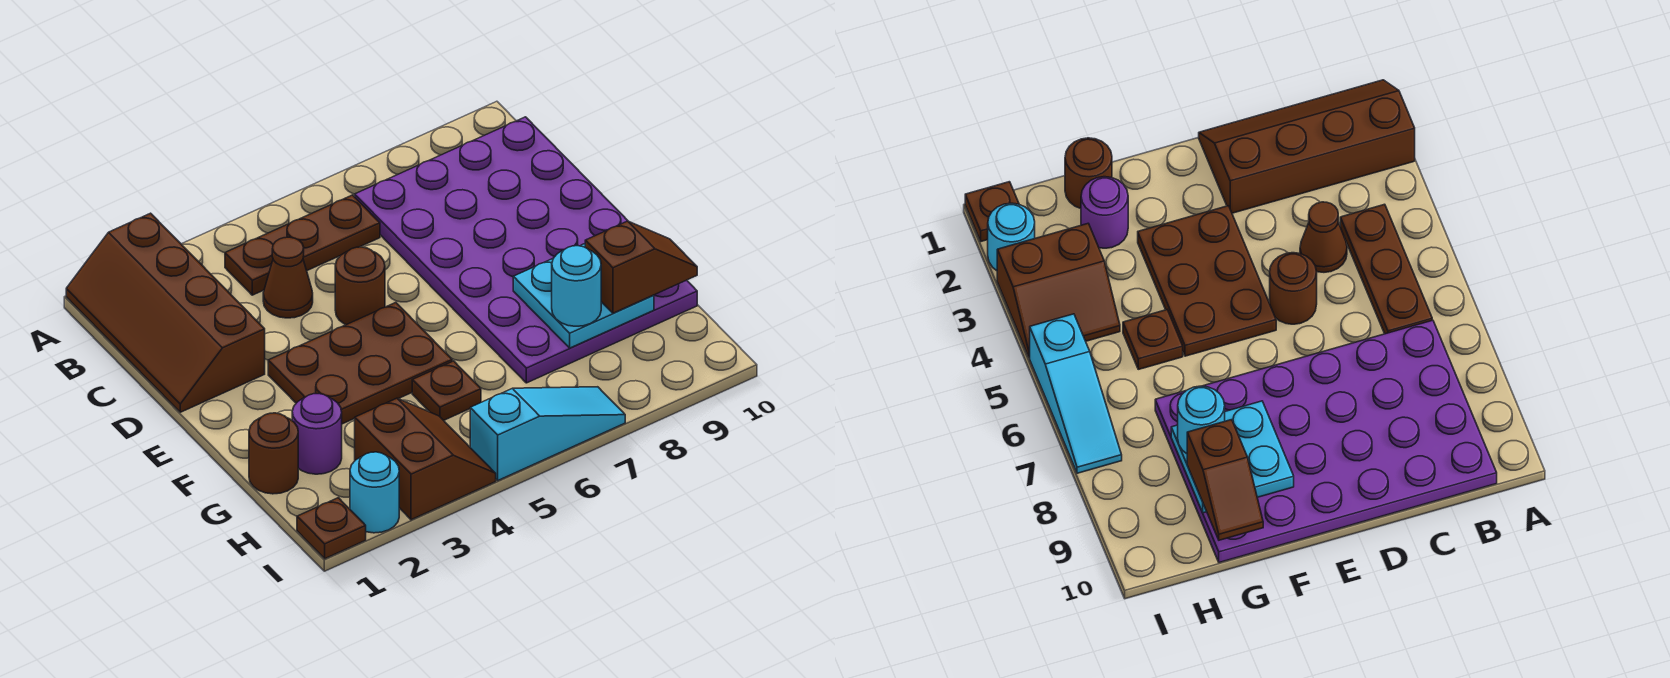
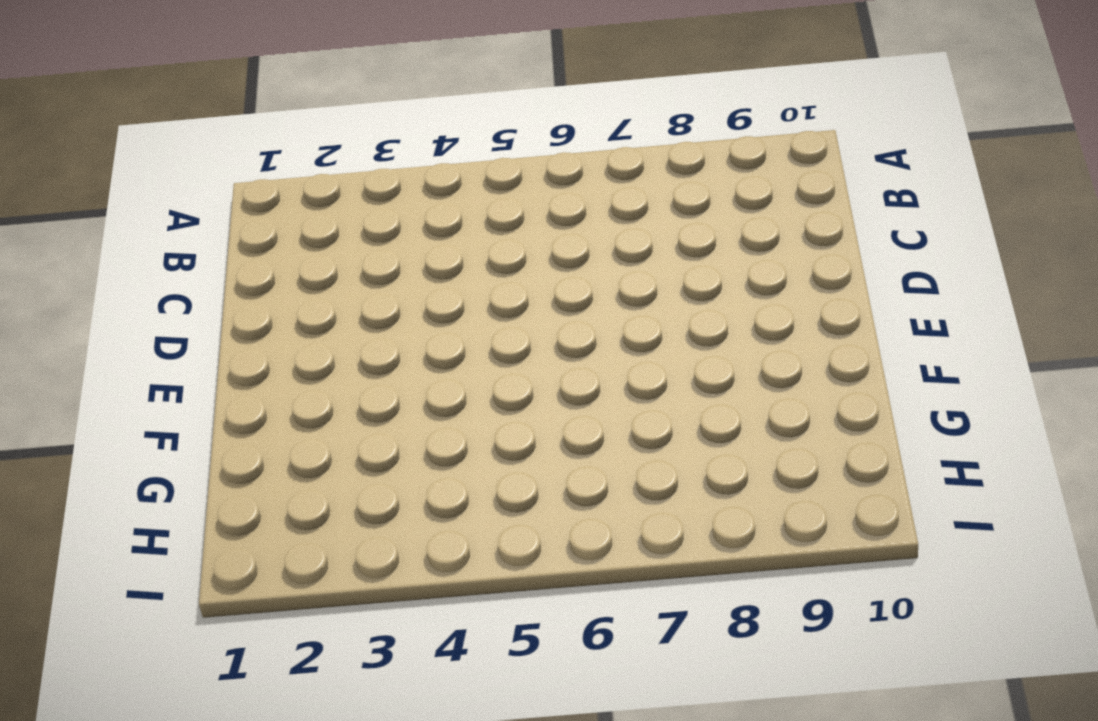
none -> brown slope A1:D2 level 1 top 2
none -> brown plate B4:B6 level 1
none -> purple plate B7:G10 level 1

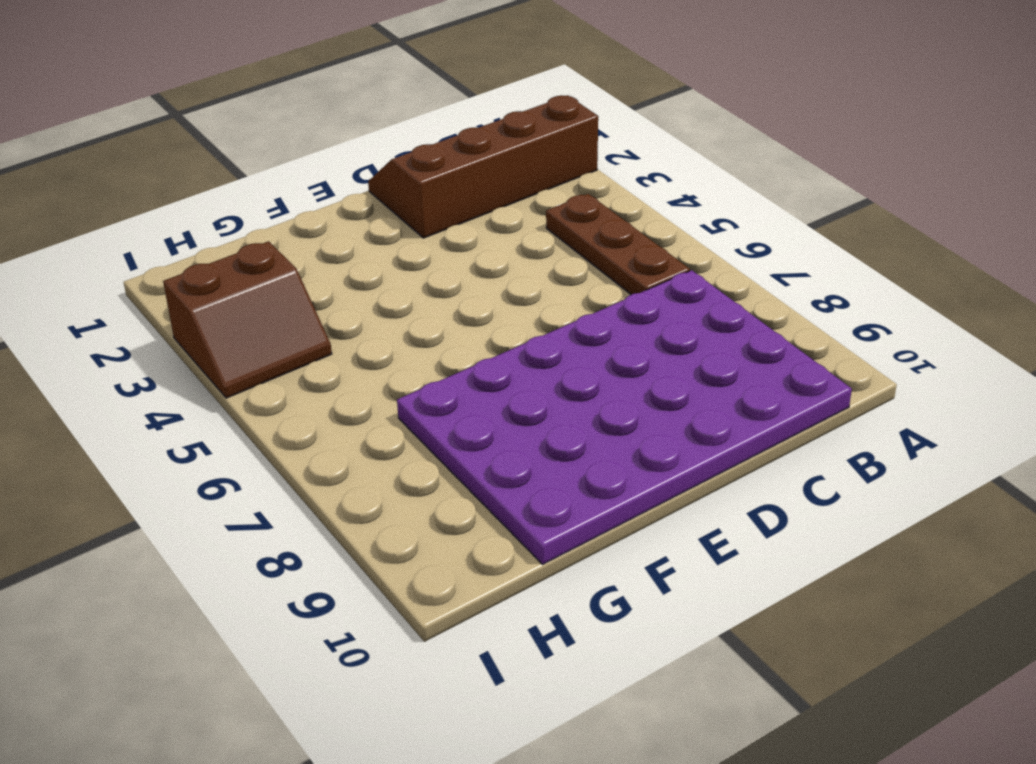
none -> brown cone C4 level 1
none -> brown round brick D5 level 1
none -> brown plate E3:F5 level 1

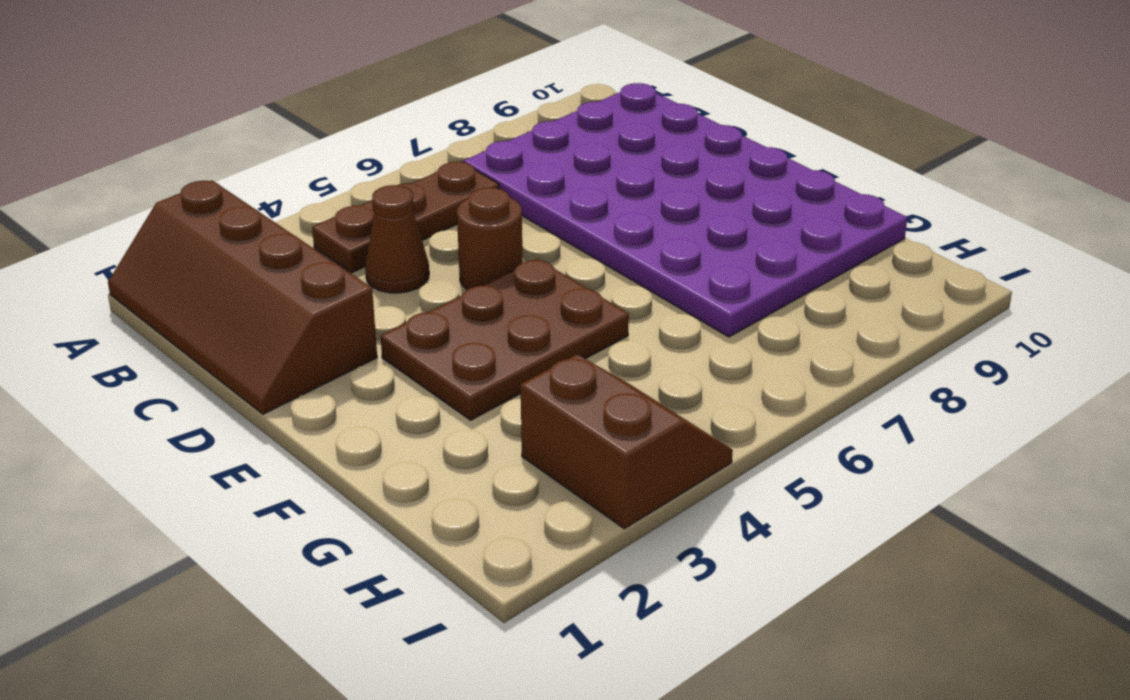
none -> brown round brick G1 level 1
none -> purple round brick G2 level 1
none -> brown plate G5 level 1

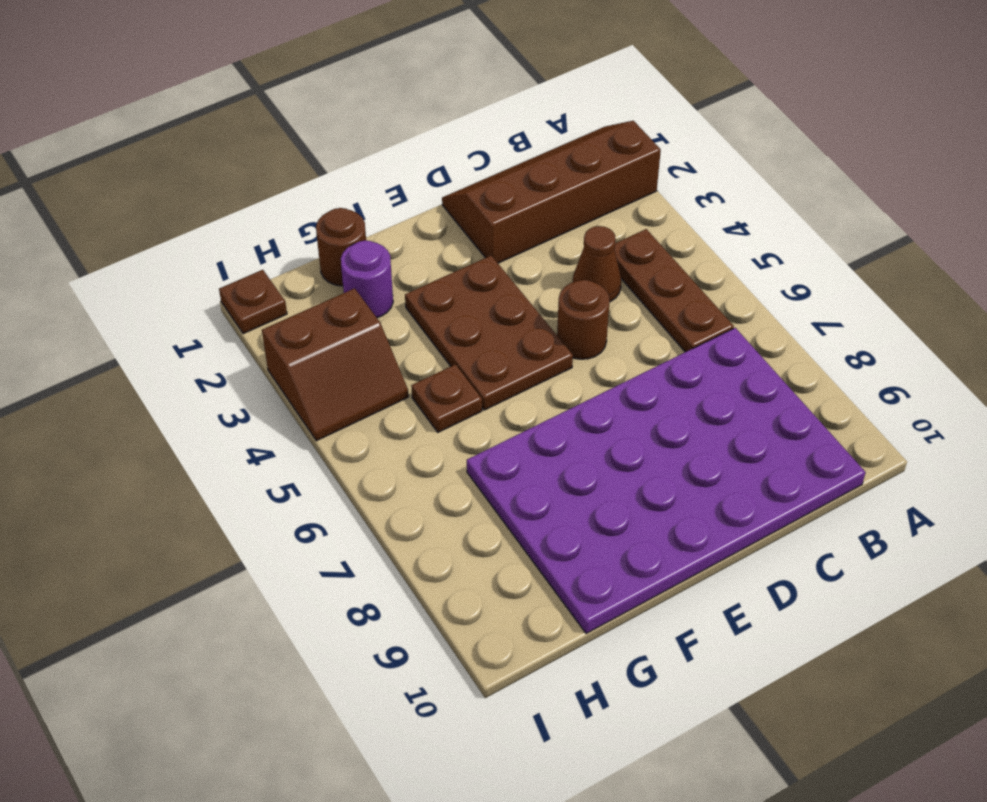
none -> cyan round brick I2 level 1
none -> cyan slope I5:I7 level 1 top 5
none -> cyan plate F8:G9 level 2

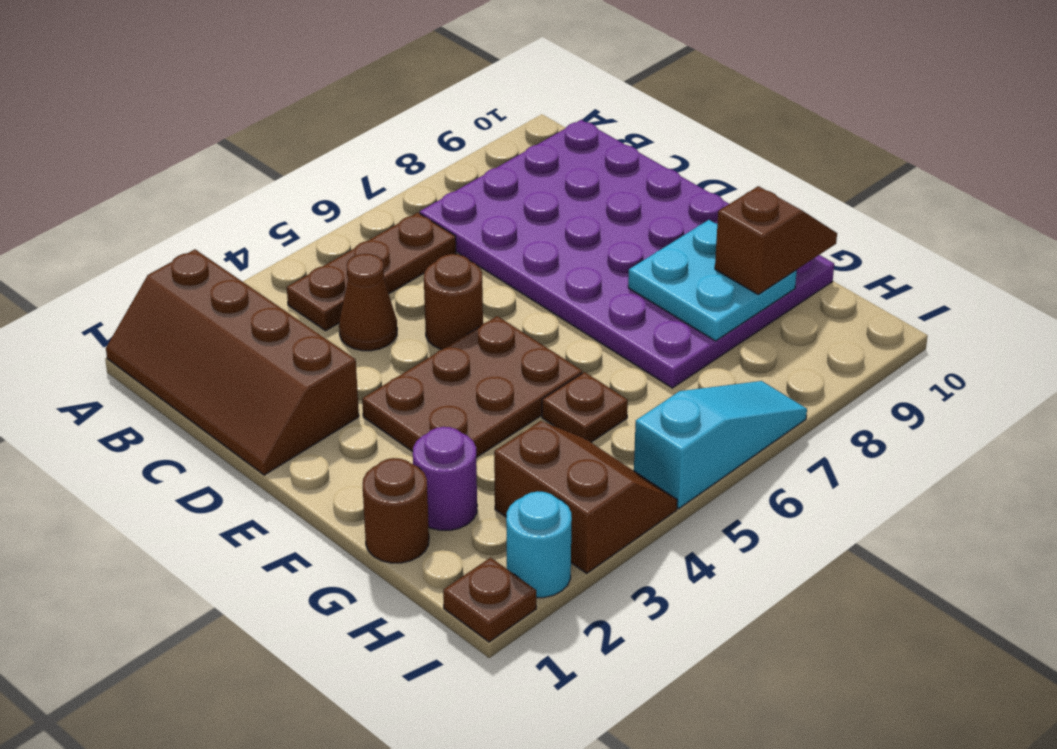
none -> cyan round brick G8 level 3

